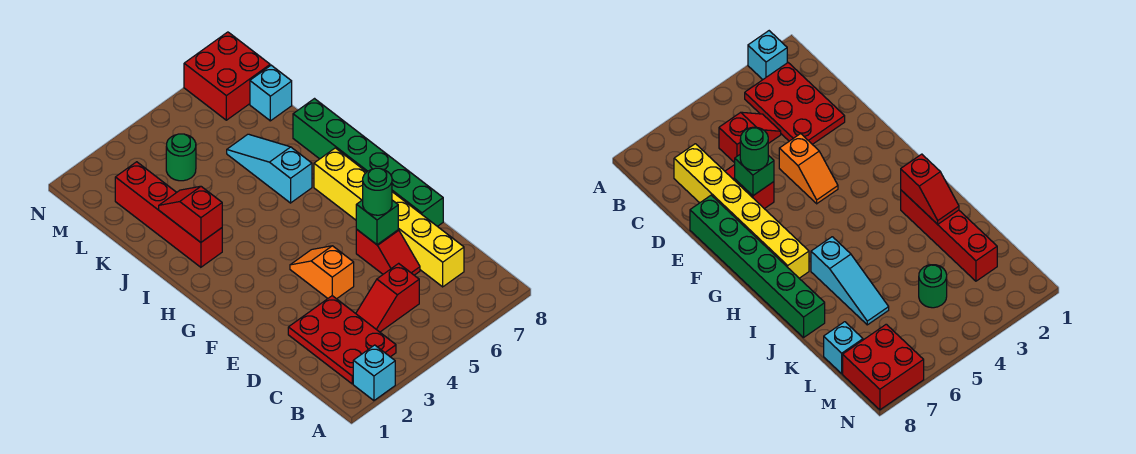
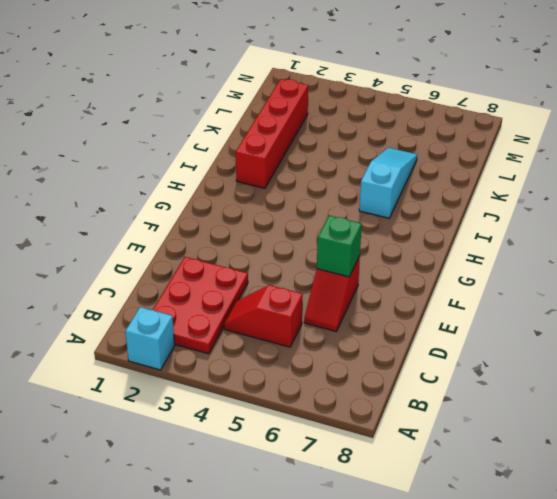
none -> yellow brick C7:H7 level 1
none -> orange slope E4:F4 level 1 top E
none -> green brick E8:J8 level 1

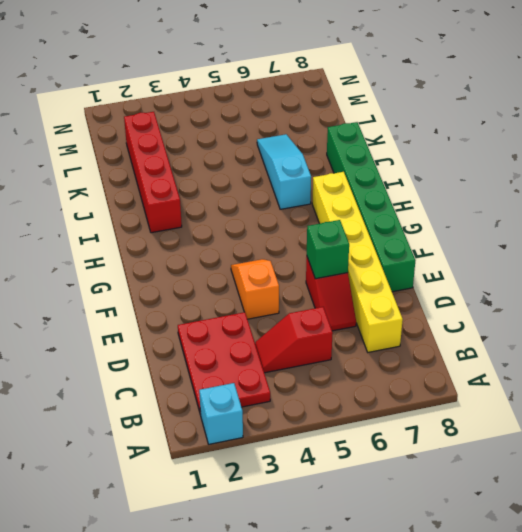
none -> green round brick L4 level 1
none -> cyan brick L8 level 1
none -> red brick M7:N8 level 1

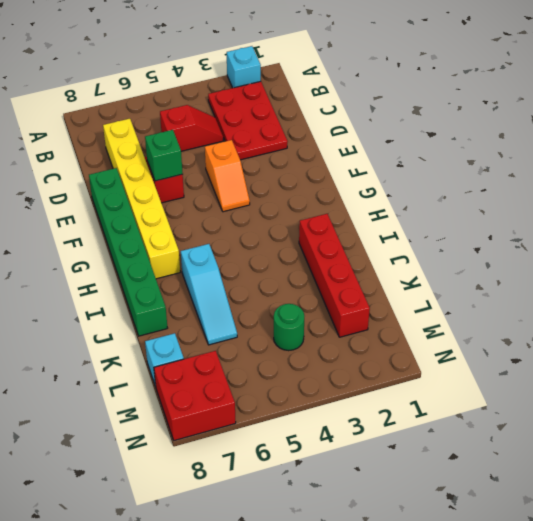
none -> red slope I2:J2 level 2 top I
none -> green round brick E6 level 3

